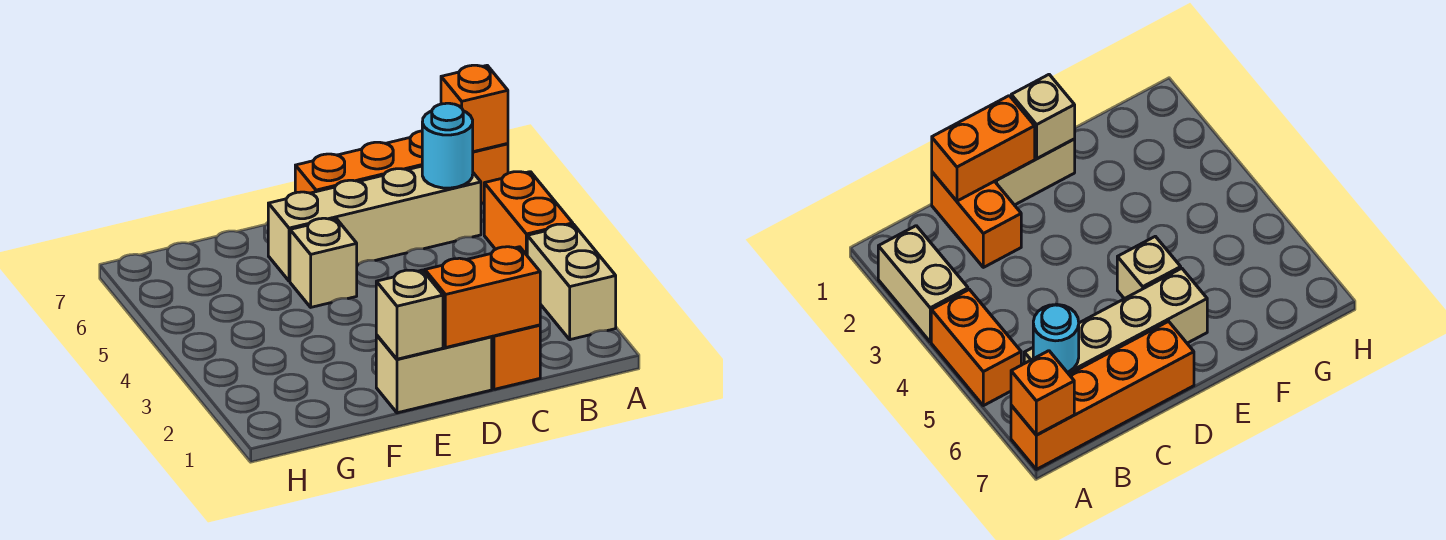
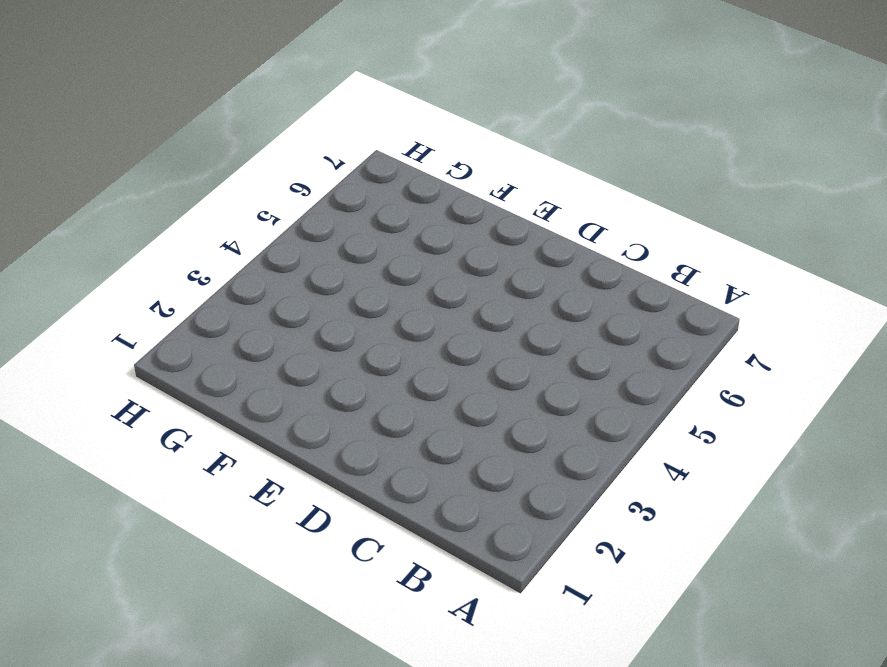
none -> tan brick A2:A3 level 1
none -> orange brick A4:A5 level 1

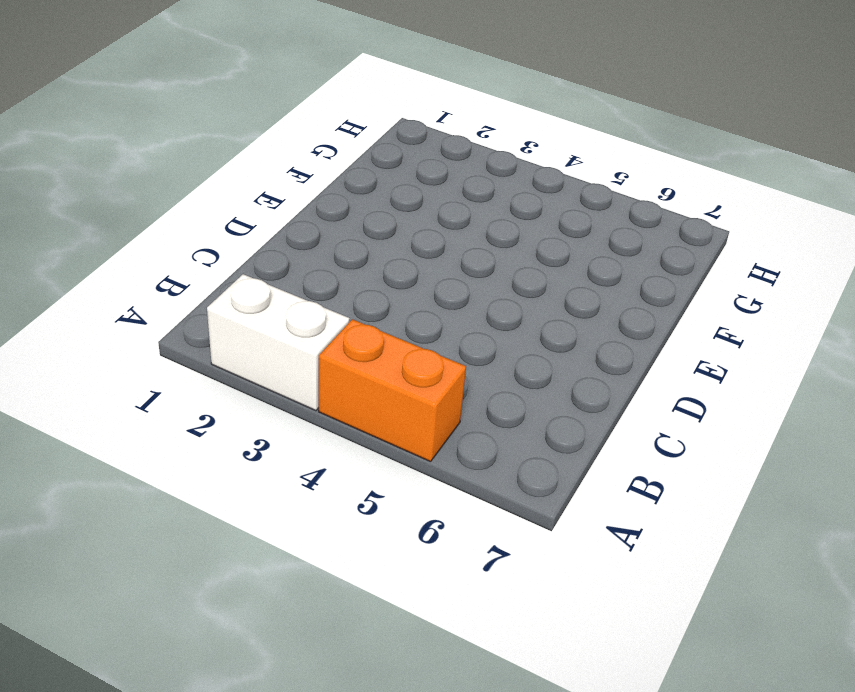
white brick A2:A3 level 1 -> tan brick A2:A3 level 1
none -> orange brick A7:D7 level 1
none -> tan brick B6:E6 level 1

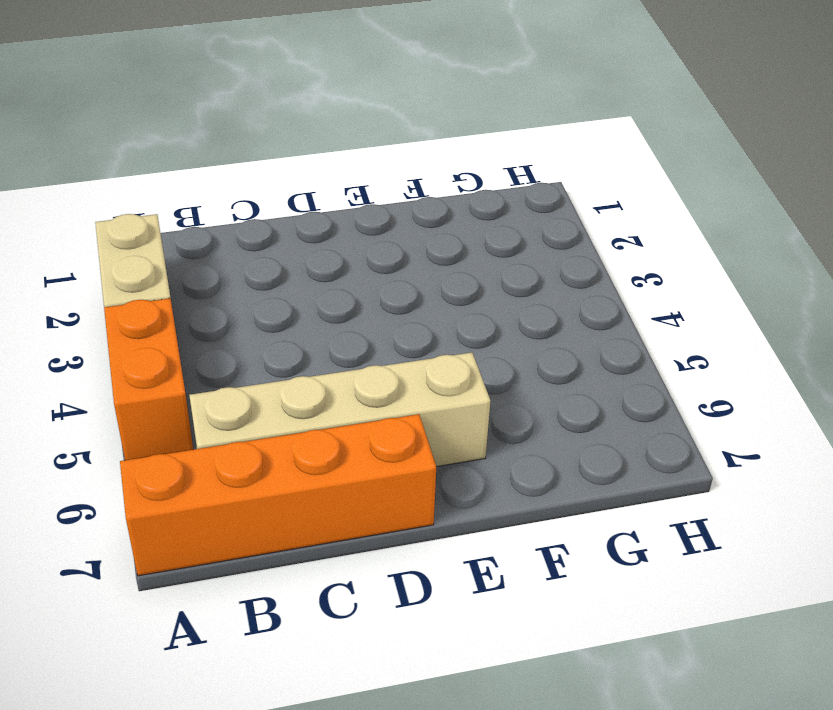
none -> orange brick C1:C2 level 1
none -> tan brick D1:E1 level 1

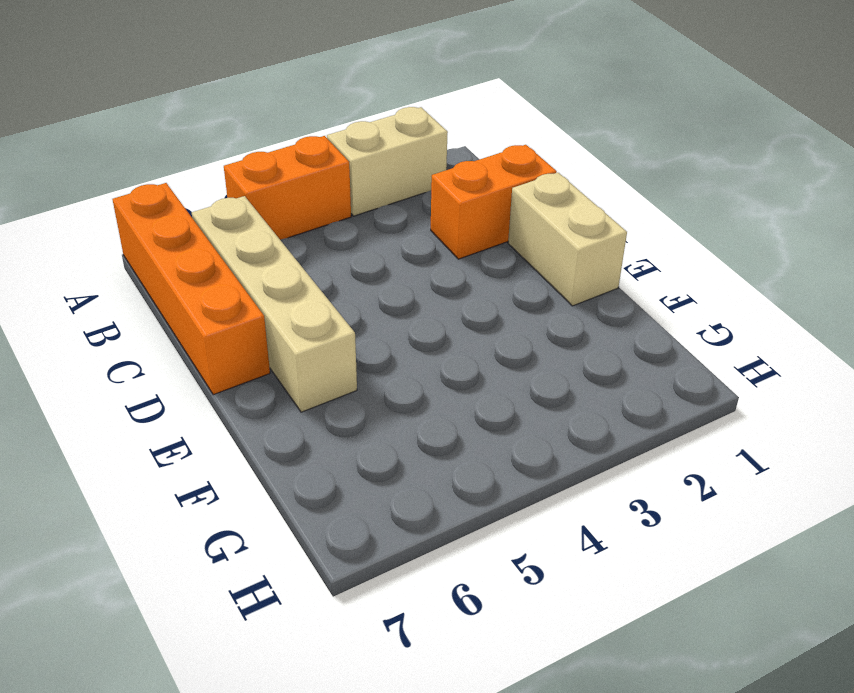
none -> tan brick E5 level 1
none -> orange brick A7 level 2

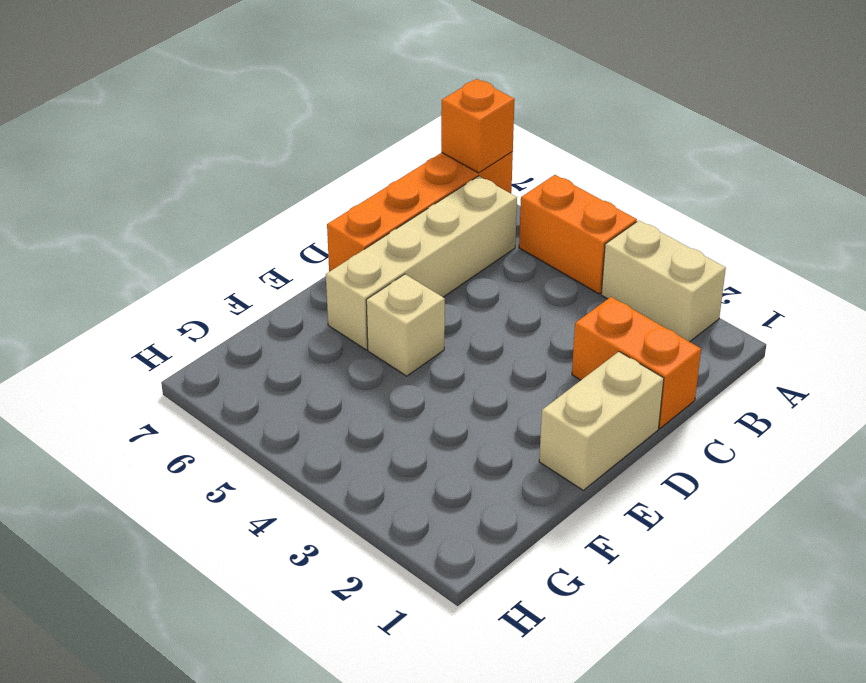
none -> cyan round brick B6 level 2
none -> orange brick C1:D1 level 2

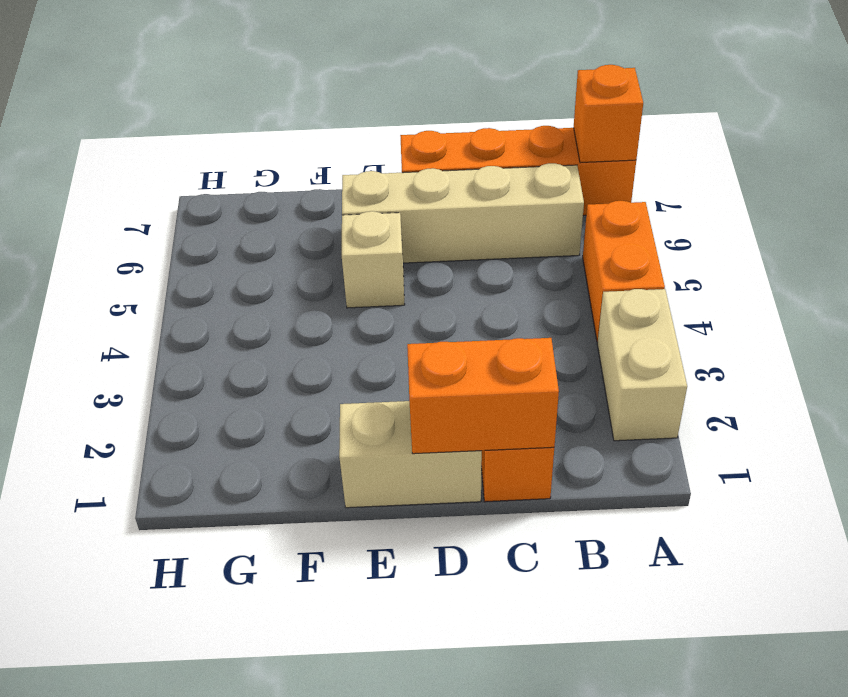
none -> cyan round brick B6 level 2
none -> tan brick E1 level 2

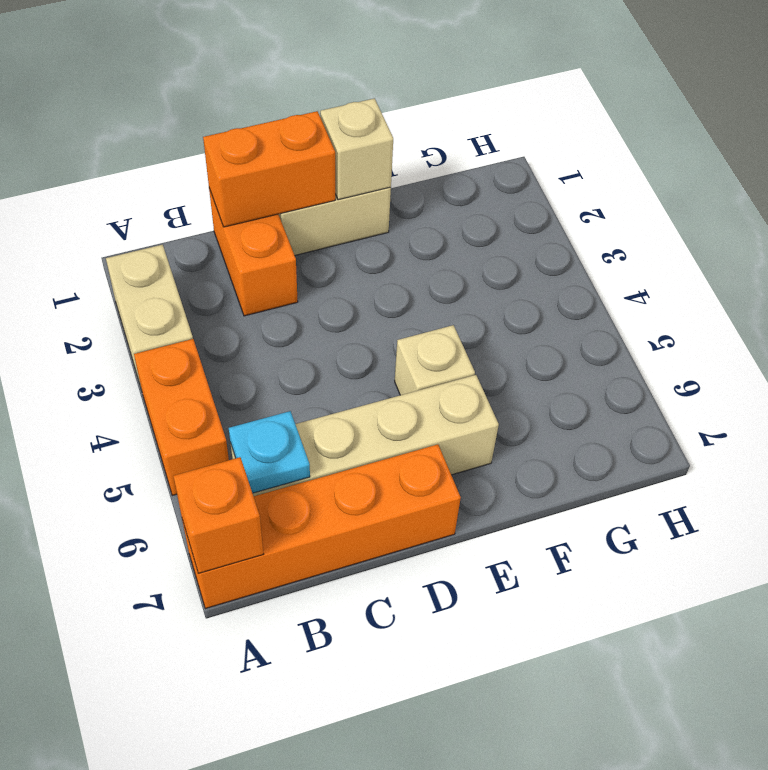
cyan plate B6 level 2 -> cyan round brick B6 level 2

